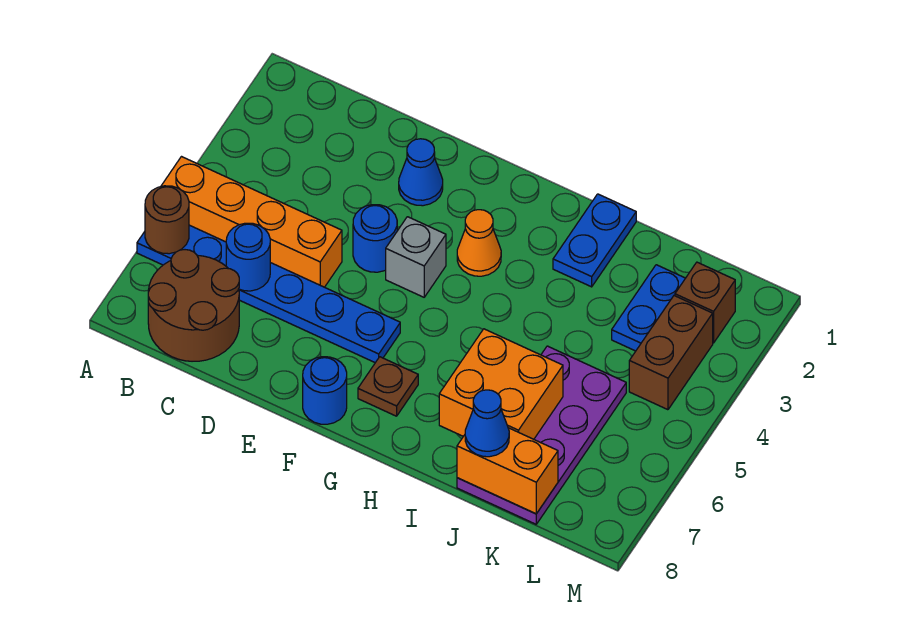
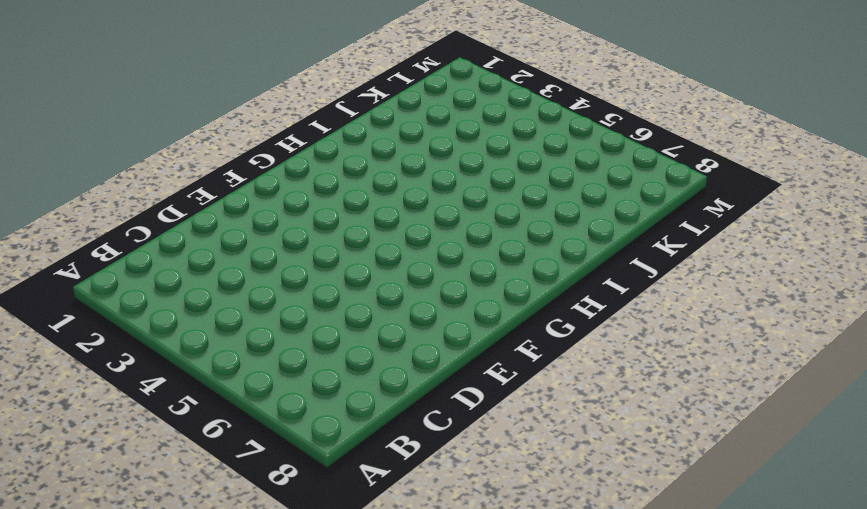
none -> orange brick A5:D5 level 1
none -> blue plate A6:F6 level 1
none -> brown round brick B7:C8 level 1

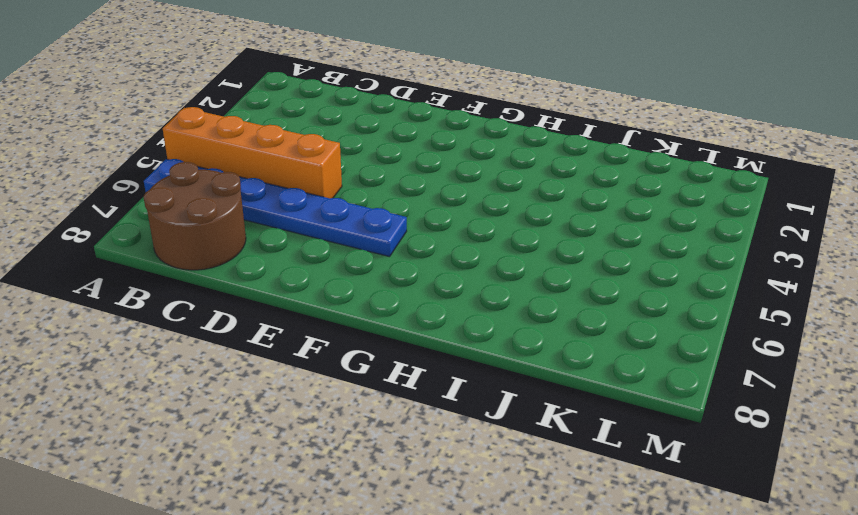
none -> blue cone E2 level 1
none -> blue round brick E4 level 1
none -> grey brick F4 level 1

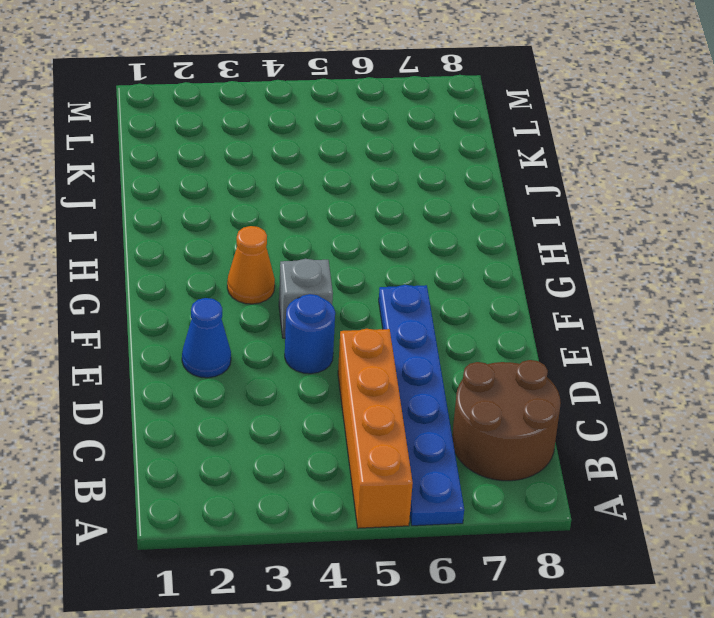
none -> blue round brick F8 level 1
none -> brown plate G7 level 1
none -> blue plate I1:I2 level 1

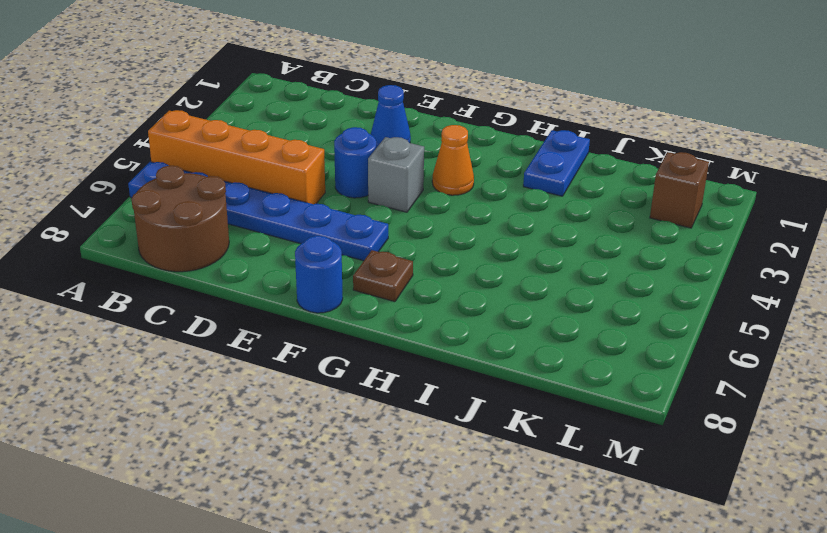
none -> purple plate J5:K8 level 1
none -> blue plate K2:K3 level 1
none -> brown brick L3:L4 level 1

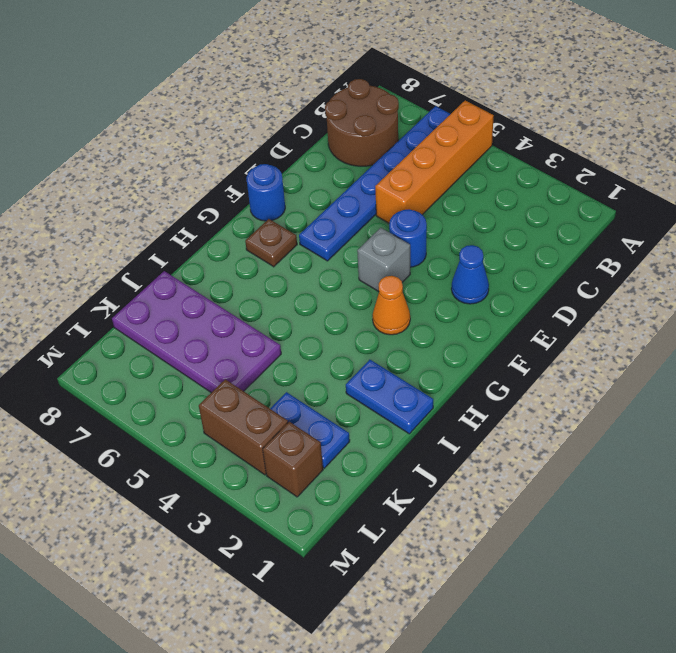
none -> brown round brick A6 level 2
none -> blue round brick C6 level 2
none -> orange brick I6:J7 level 2

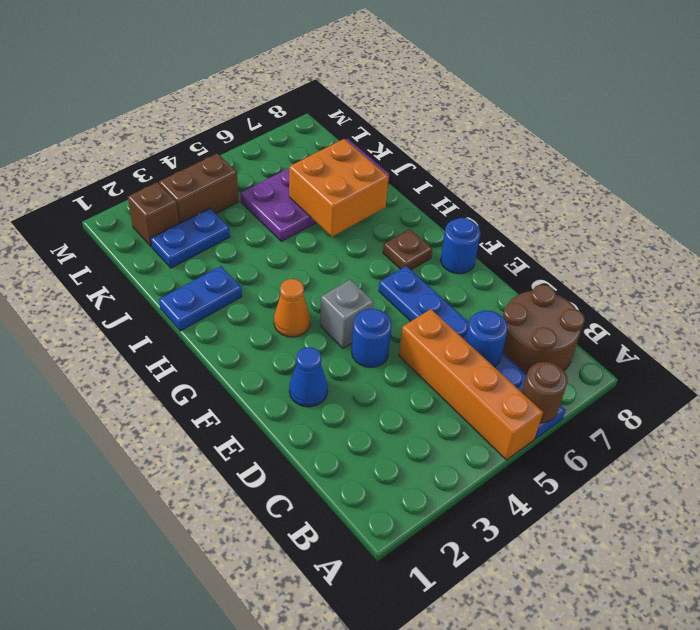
none -> orange brick J8:K8 level 2
none -> blue cone J8 level 3

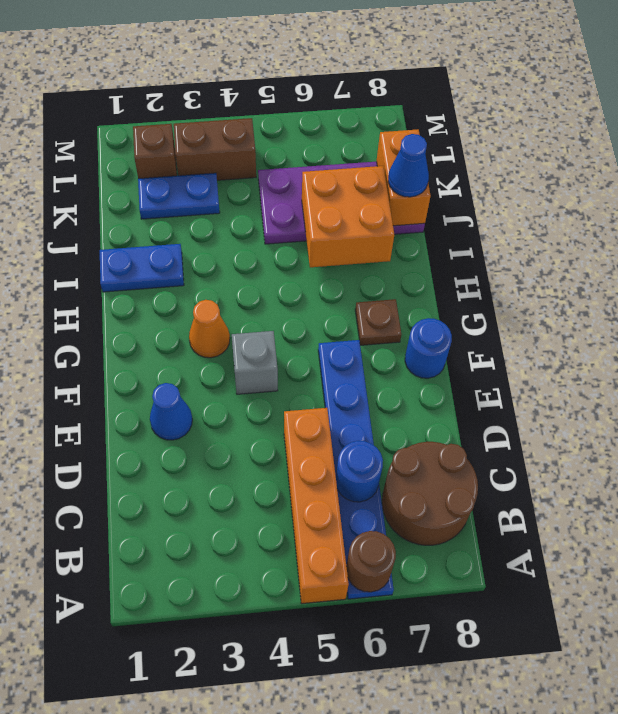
none -> blue round brick E4 level 1

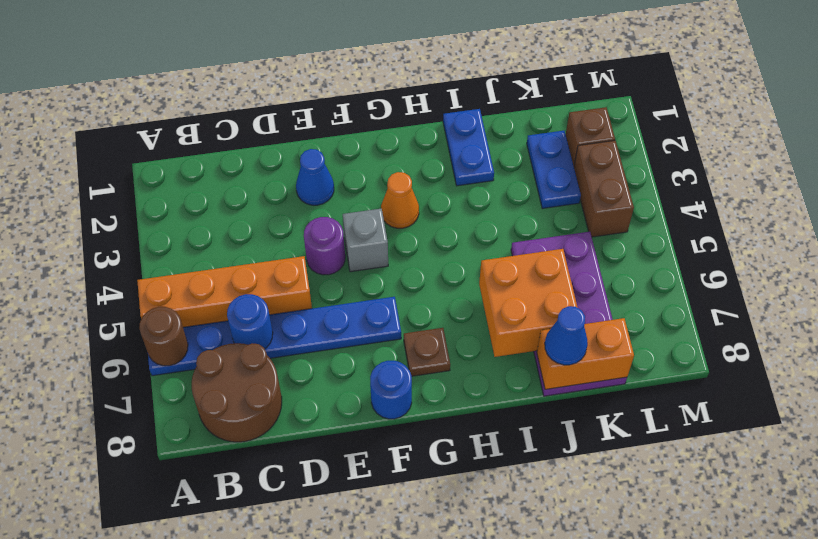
purple round brick E4 level 1 -> blue round brick E4 level 1

